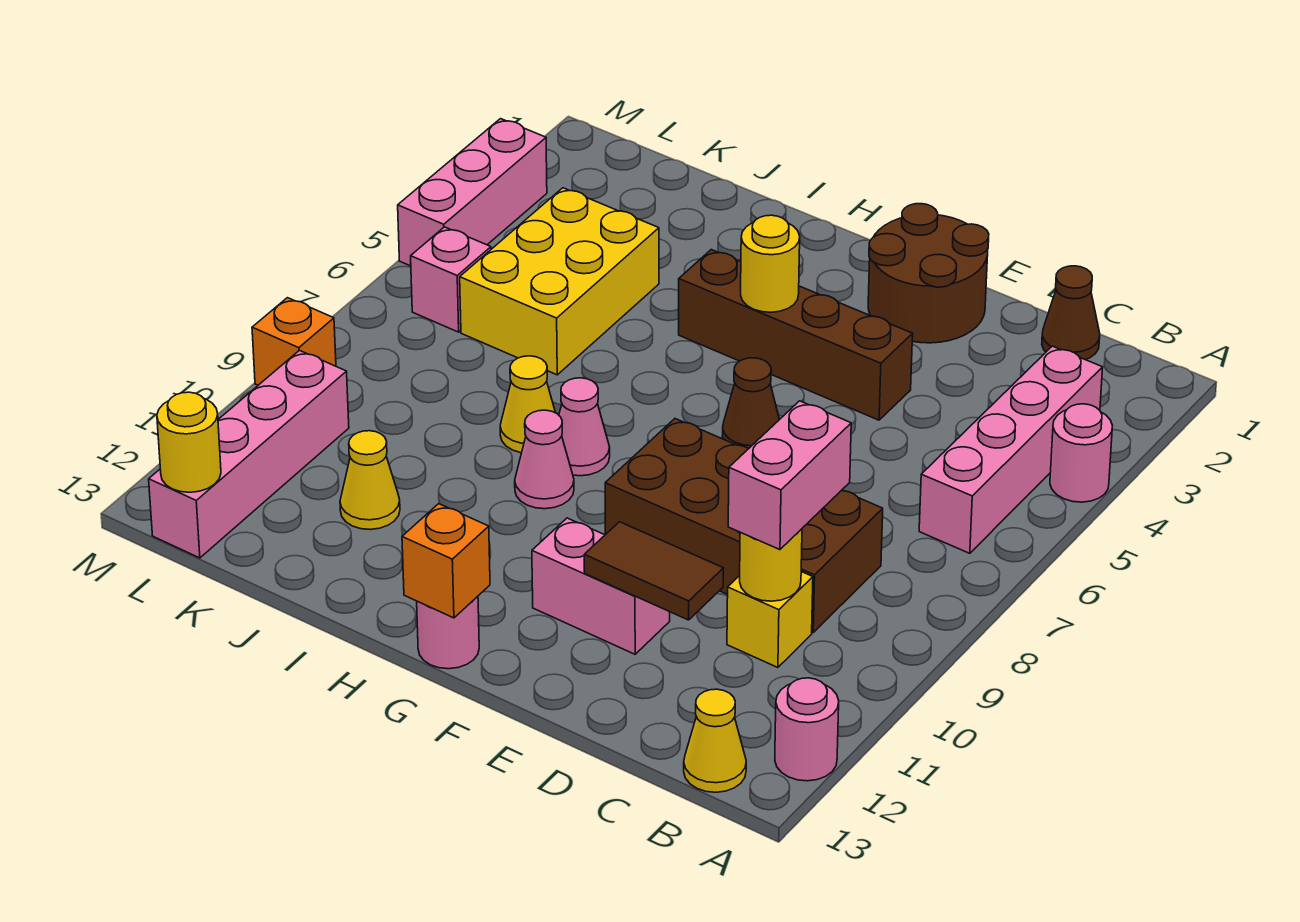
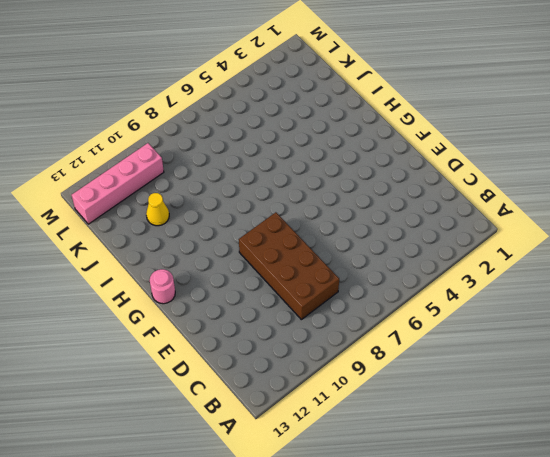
none -> pink round brick A4 level 1
none -> pink round brick A12 level 1
none -> pink brick B3:B6 level 1

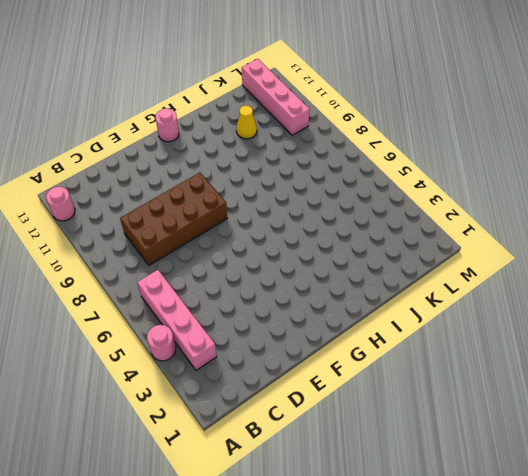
none -> yellow cone B13 level 1
none -> brown cone C1 level 1
none -> yellow brick C10 level 1

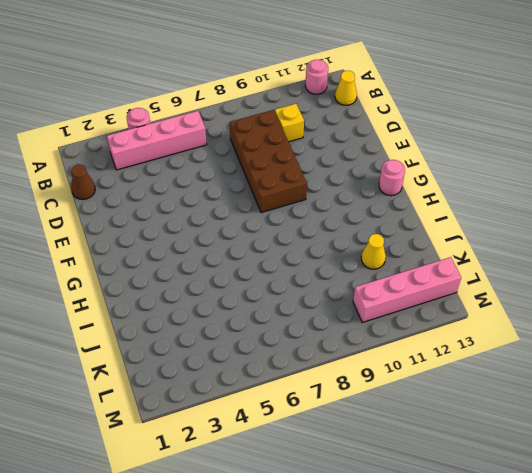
none -> brown round brick E1:F2 level 1
none -> brown brick E4:H4 level 1
none -> pink brick E11:F11 level 1

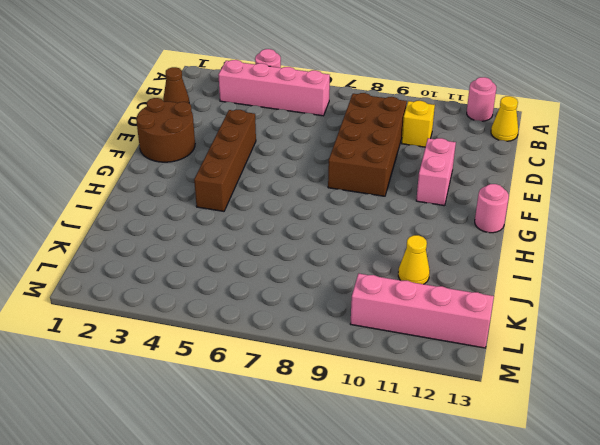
none -> brown cone F6 level 1
none -> pink cone H8 level 1
none -> pink cone H9 level 1

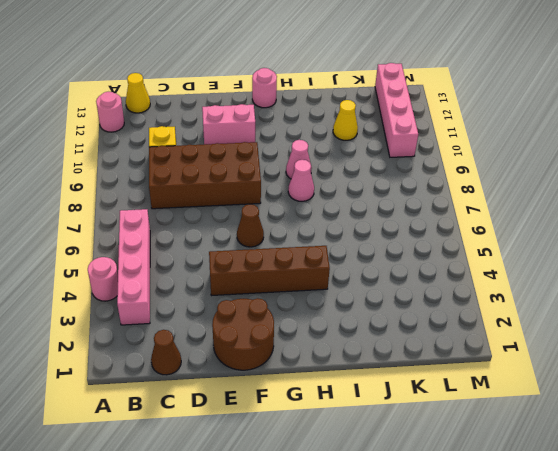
none -> yellow cone I8 level 1
none -> yellow brick J4:K6 level 1
none -> pink brick L6 level 1

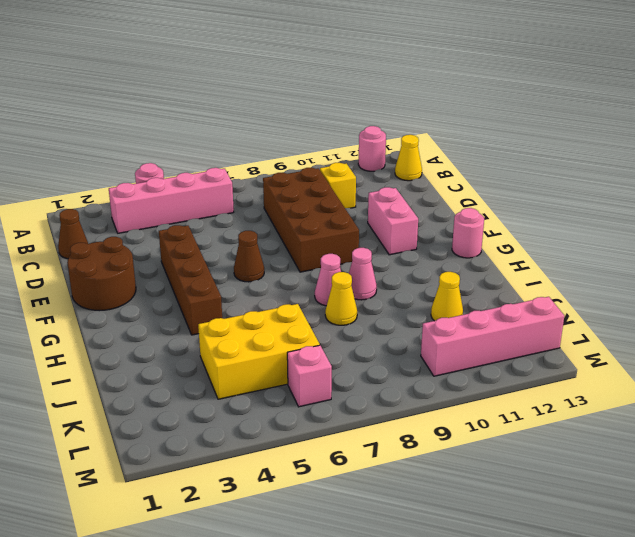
none -> pink brick M3:M5 level 1
none -> orange brick M9 level 1
none -> yellow round brick C10 level 2

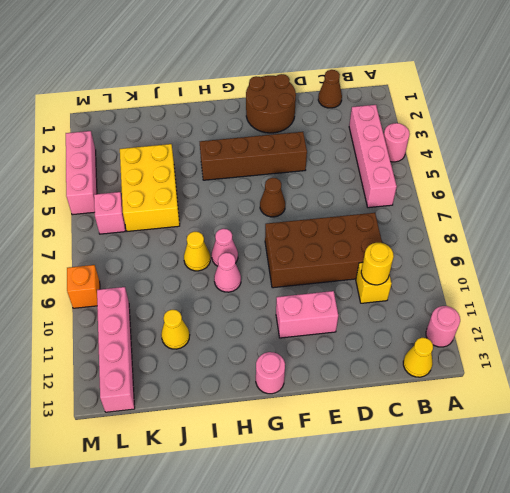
none -> brown tile D11:E11 level 2
none -> yellow round brick G4 level 2
none -> orange brick G13 level 2

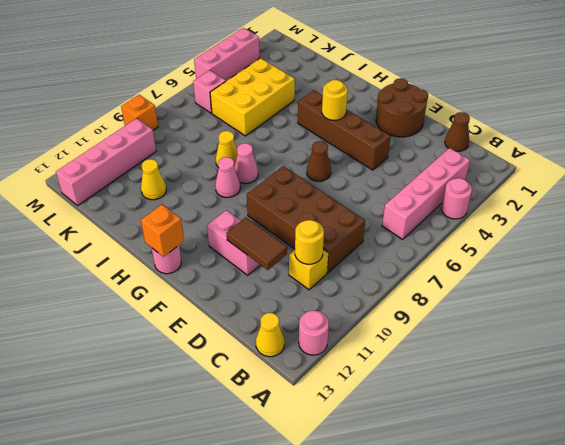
none -> yellow round brick L13 level 2
none -> pink brick C9:C10 level 3

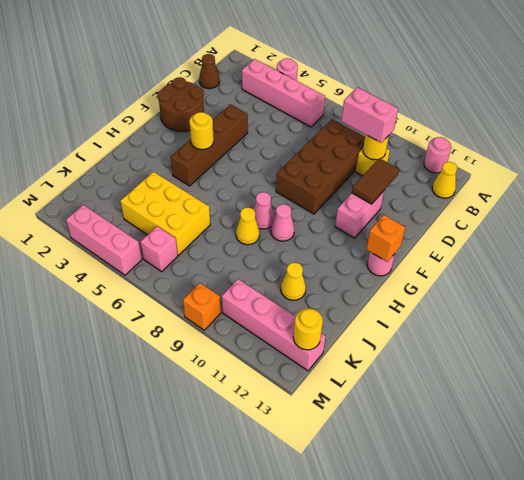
none -> brown cone F6 level 1

